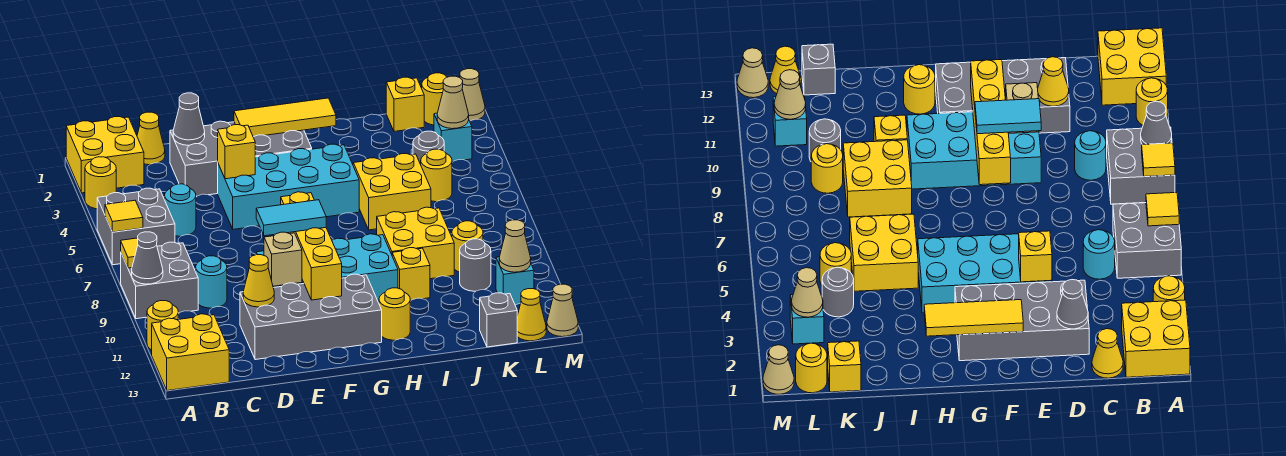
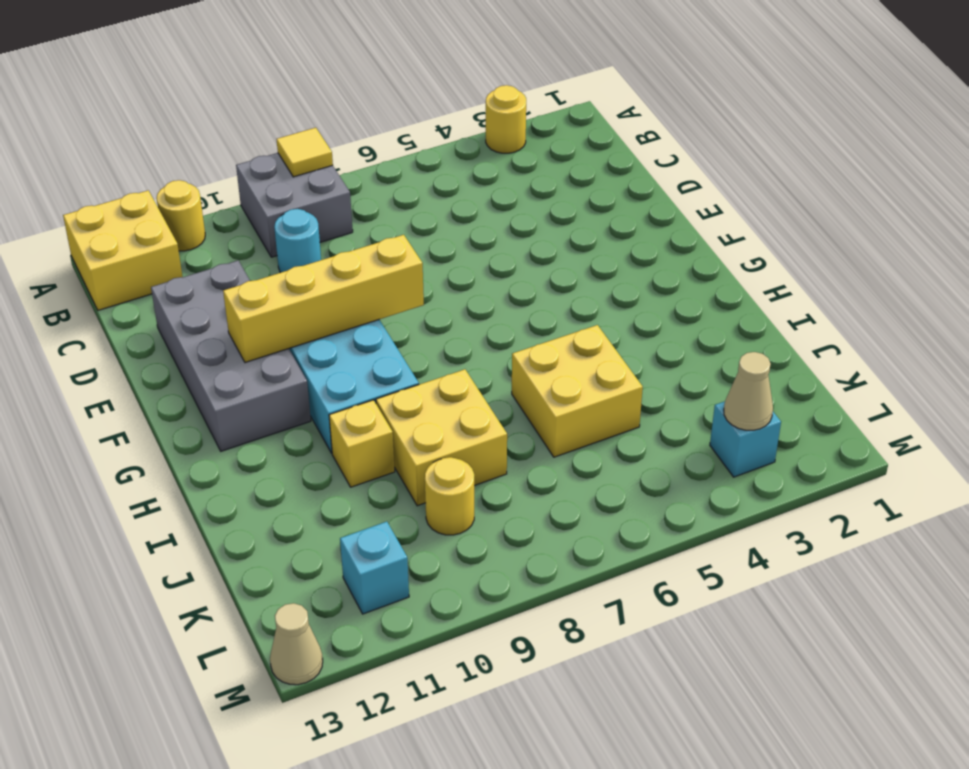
none -> yellow brick A1:B2 level 1
none -> grey brick A5:B6 level 1
none -> yellow cone C1 level 1
none -> cyan round brick C5 level 1

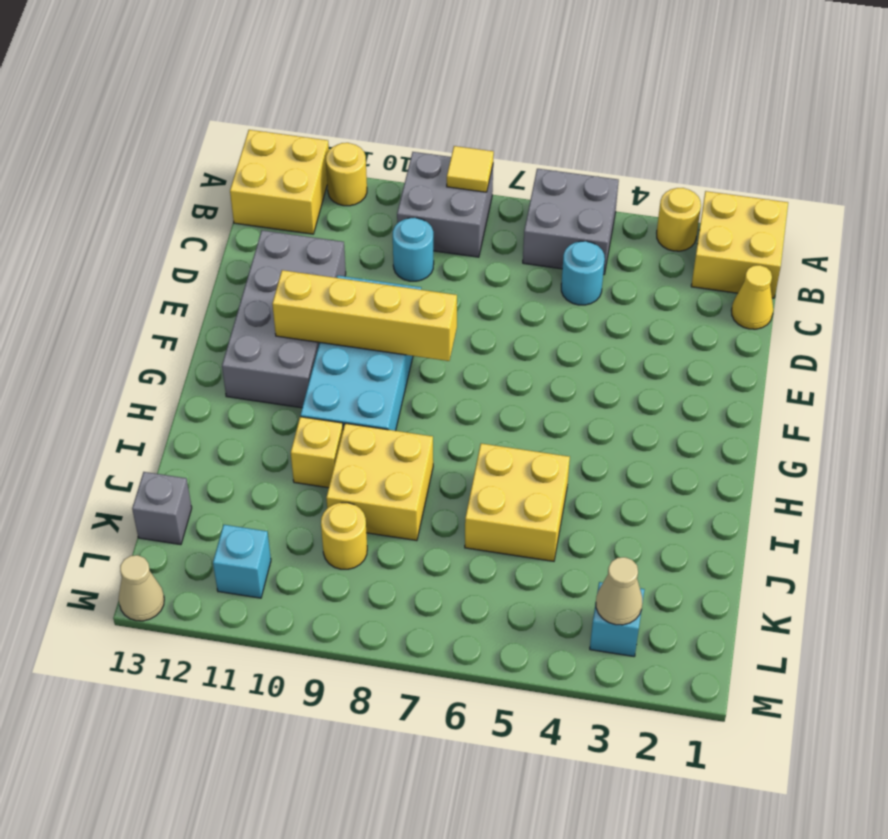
none -> grey brick D2:G3 level 1
none -> cyan brick E4:H5 level 1
none -> yellow round brick H12 level 1
none -> yellow brick K1 level 1

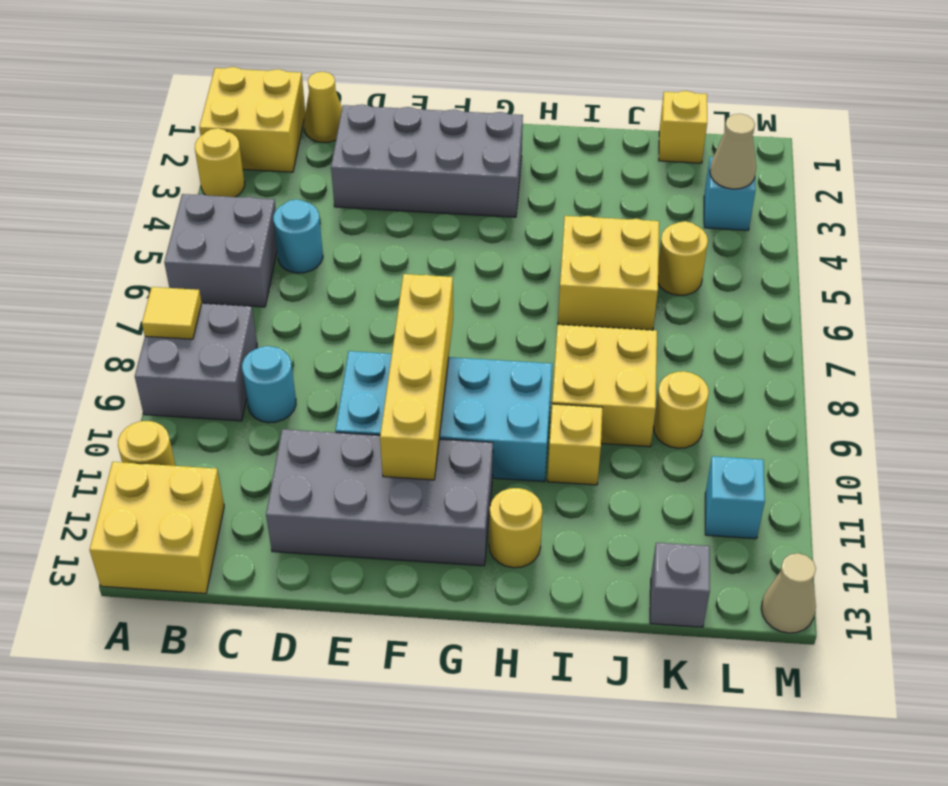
none -> cyan brick E4:H5 level 1
none -> grey round brick K4 level 1
none -> grey round brick K10 level 1
none -> yellow round brick L1 level 1

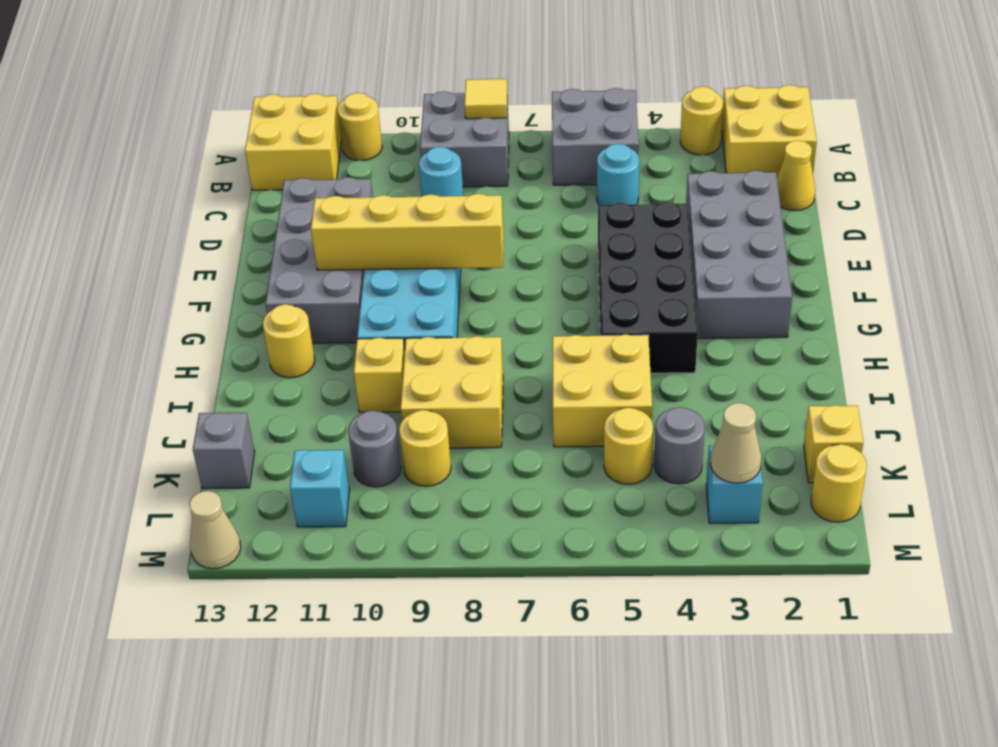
black brick E4:H5 level 1 -> cyan brick E4:H5 level 1
none -> yellow cone L13 level 1
none -> tan cone M1 level 1
none -> yellow tile A6 level 2
none -> grey cone A9 level 2

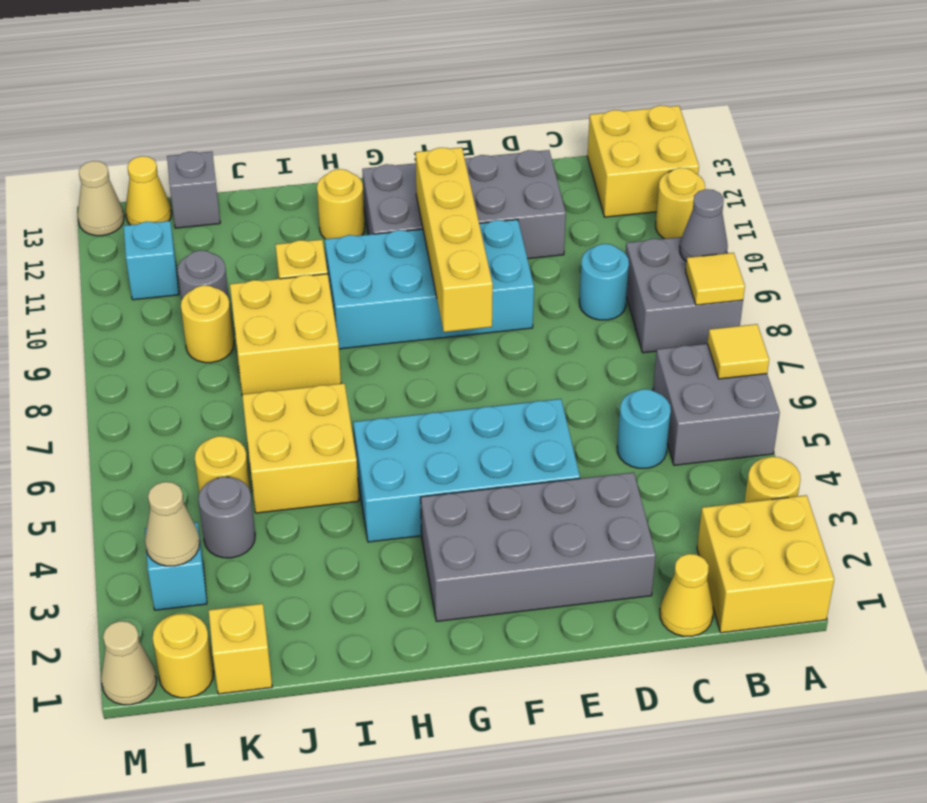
none -> grey cone D2 level 2
none -> yellow cone D11 level 2
none -> yellow brick E4 level 2
none -> tan brick E10 level 2

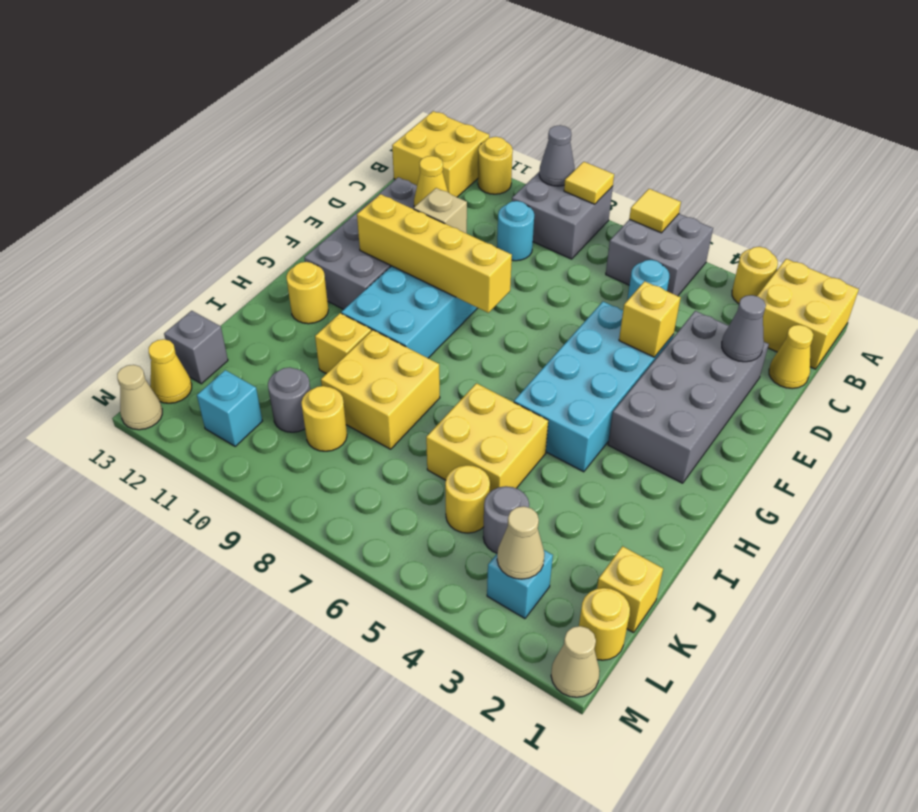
none -> yellow tile F2:H2 level 2
none -> tan cone L11 level 2
none -> cyan tile E9:F9 level 3

